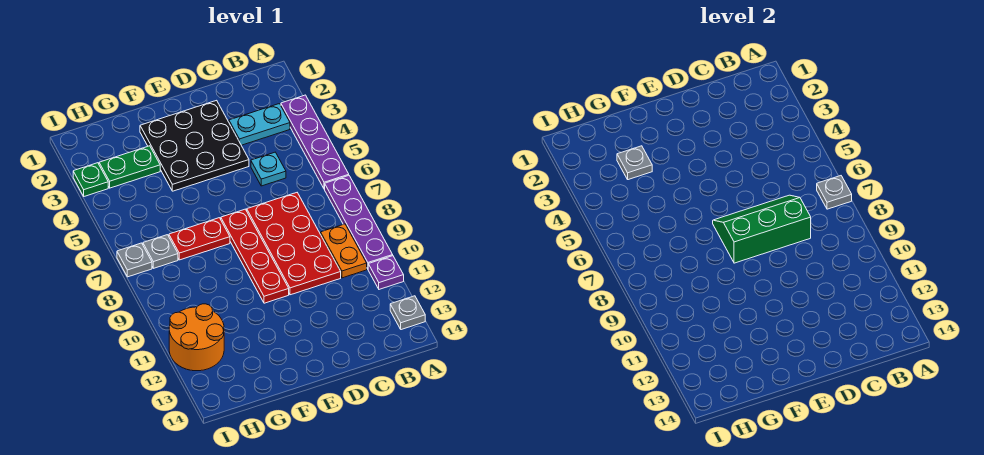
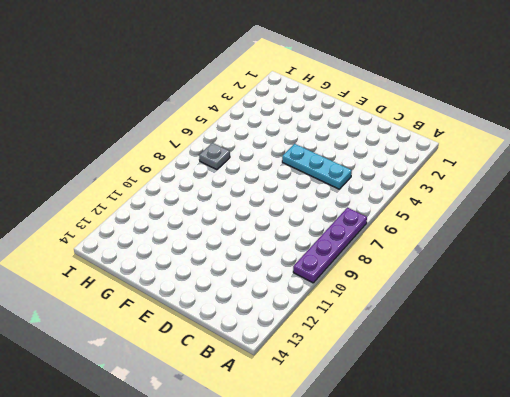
cyan plate C5:E5 level 1 -> cyan plate C5 level 1
none -> purple plate A3:A6 level 1
none -> purple plate A11 level 1
none -> grey plate A13 level 1

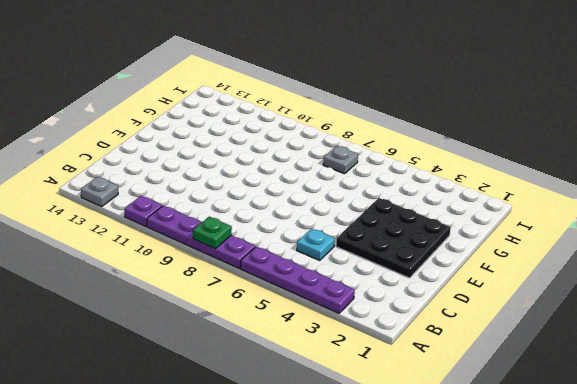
green plate A8 level 2 -> green plate I3 level 1
none -> cyan plate B3:C3 level 1
none -> orange plate B9:B10 level 1
none -> red plate C7:D10 level 1

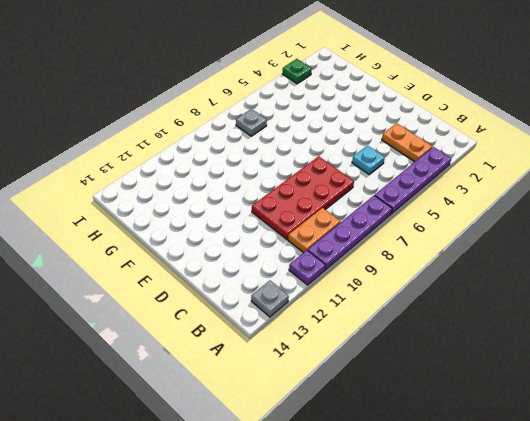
orange plate B3:C3 level 1 -> cyan plate B3:C3 level 1
none -> black plate D2:F4 level 1
none -> red plate E7:E10 level 1
none -> red plate F7:G7 level 1

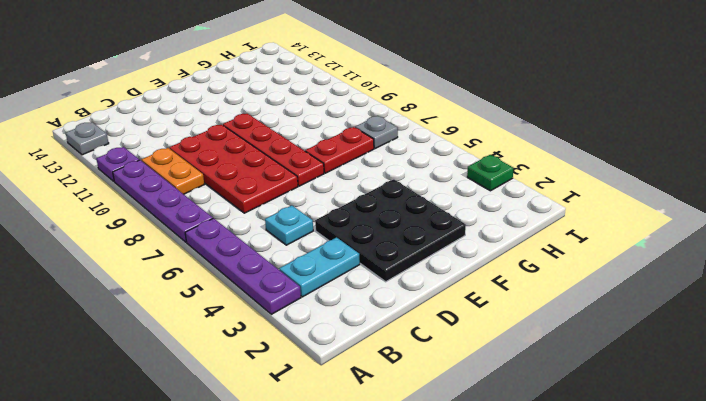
none -> green plate G3:H3 level 1
none -> orange round brick H11:I12 level 1
none -> grey plate I7 level 1

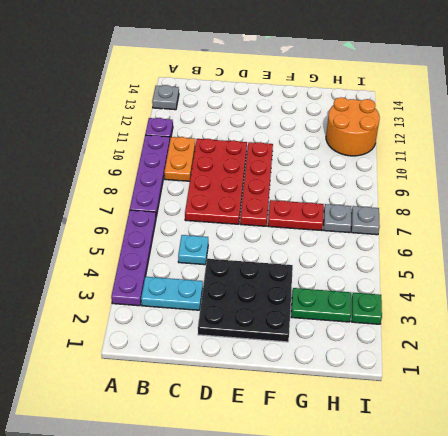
none -> grey plate A7 level 2
none -> green slope C7:E8 level 2 top 8
none -> grey plate G3 level 2

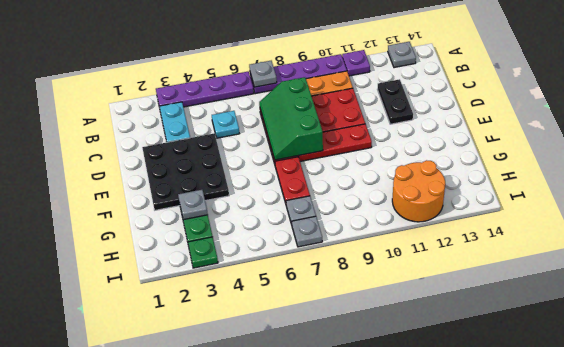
black plate C12:D12 level 1 -> none

